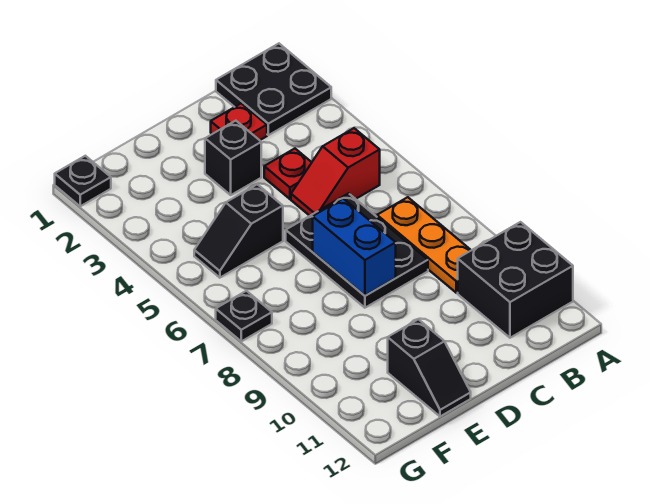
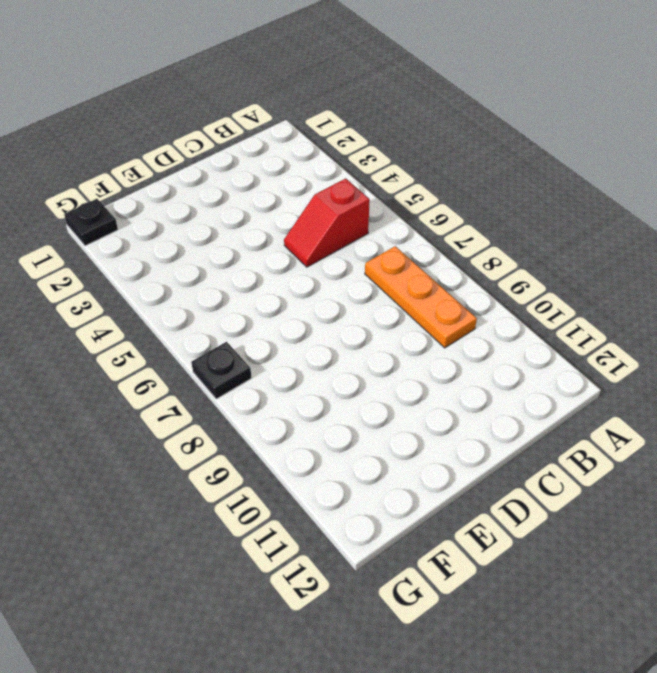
none -> black plate A1:B2 level 1
none -> black brick A10:B11 level 1
none -> red plate C2 level 1

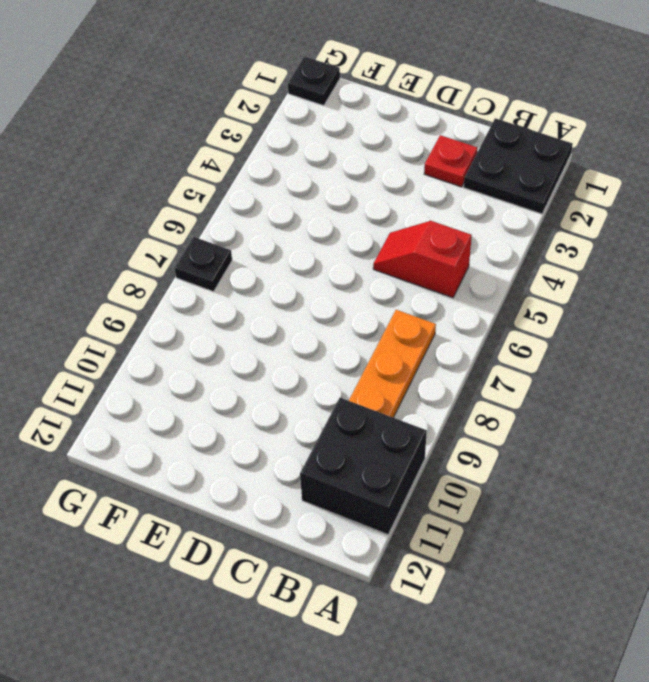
none -> red plate C4 level 1
none -> black plate C6:D8 level 1
none -> black brick D3 level 1

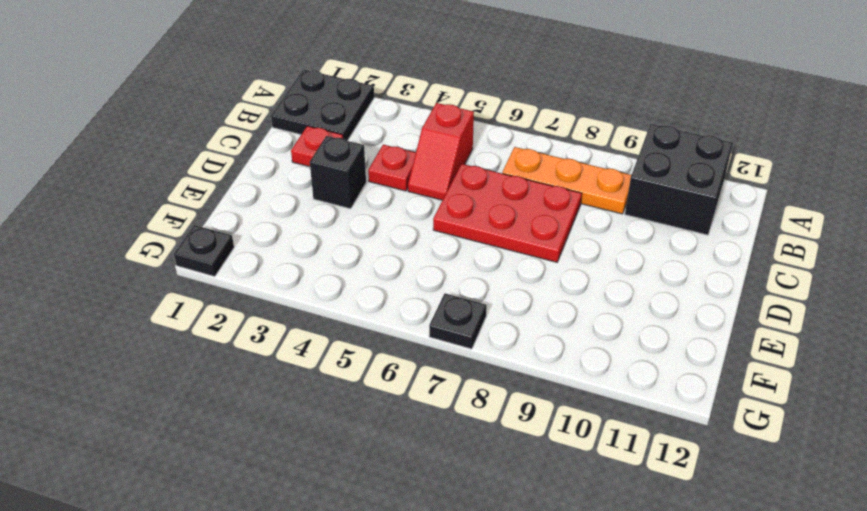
red plate C6:D8 level 1 -> black plate C6:D8 level 1
none -> black slope E5:F5 level 1 top E
none -> black slope E11:E12 level 1 top 11
none -> blue brick D7:D8 level 2

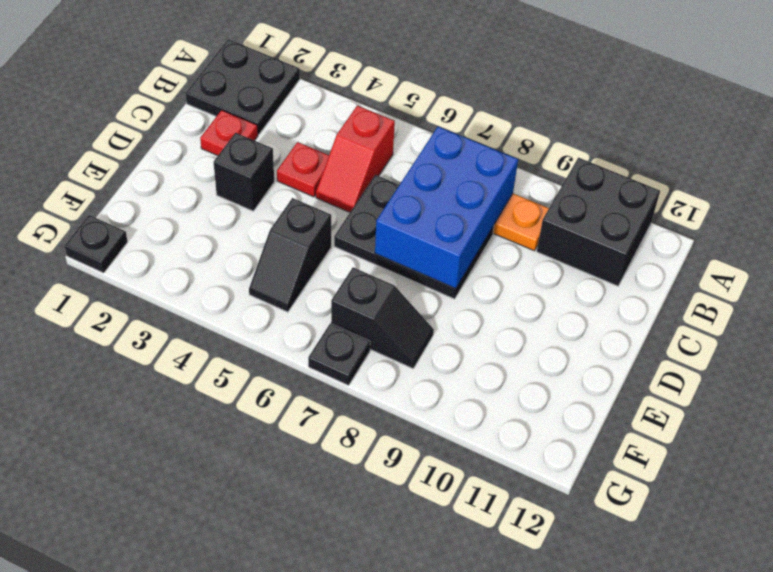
blue brick B7:D8 level 2 -> blue brick D7:D8 level 2
black slope F7:F8 level 1 top 7 -> black slope E11:E12 level 1 top 11

